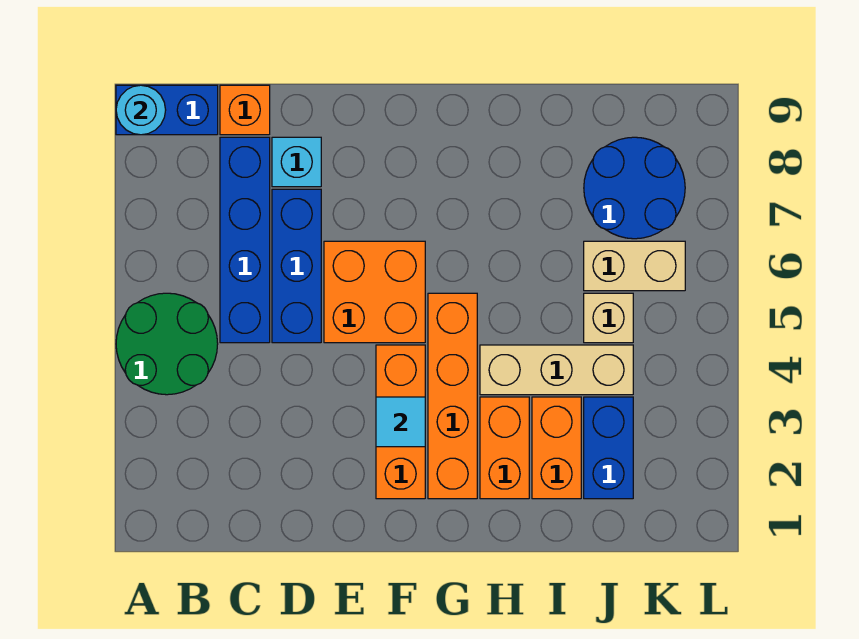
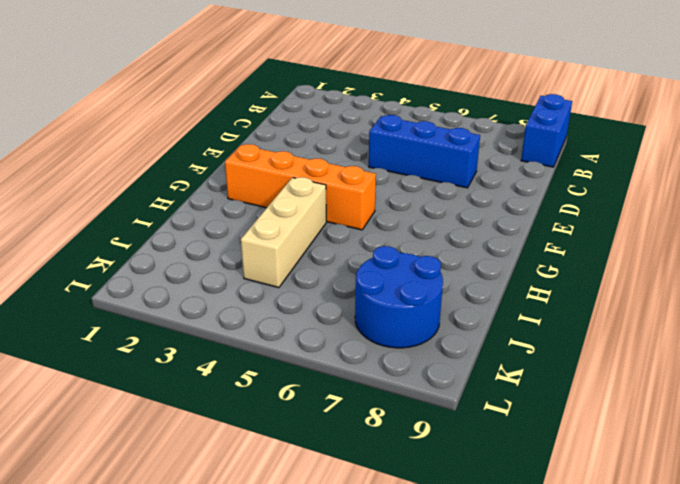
none -> green round brick A4:B5 level 1
none -> blue brick C5:C8 level 1
none -> orange brick C9 level 1

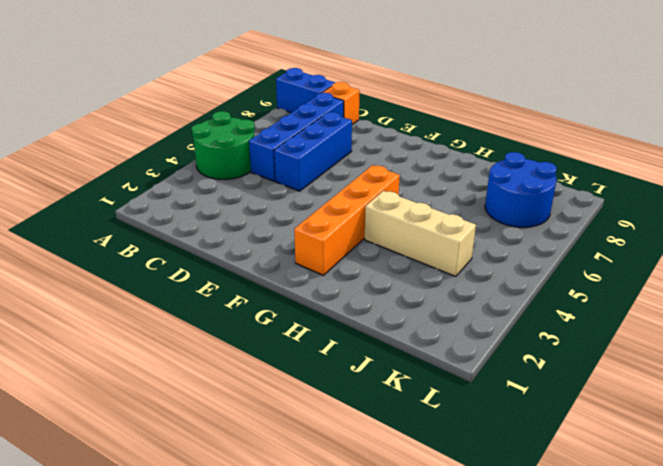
none -> cyan brick D8 level 1
none -> orange brick E5:F6 level 1
none -> orange brick F2:F4 level 1

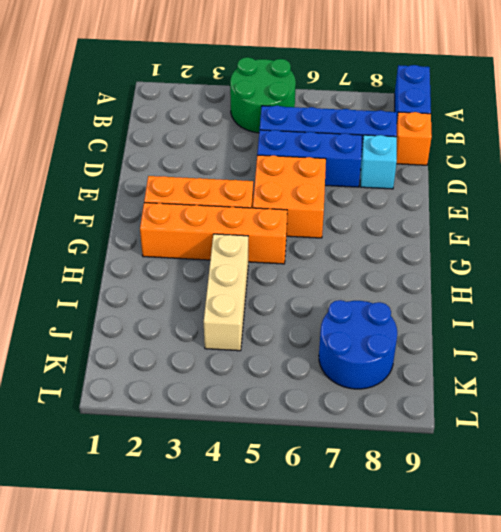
none -> orange brick H2:H3 level 1
none -> orange brick I2:I3 level 1
none -> blue brick J2:J3 level 1

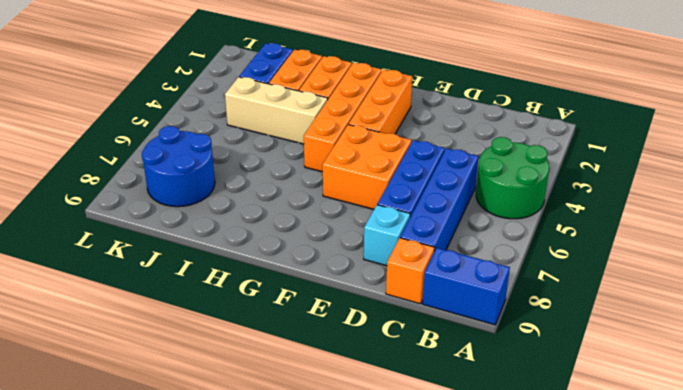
none -> tan brick J5 level 1
none -> tan brick J6:K6 level 1
none -> cyan round brick A9 level 2

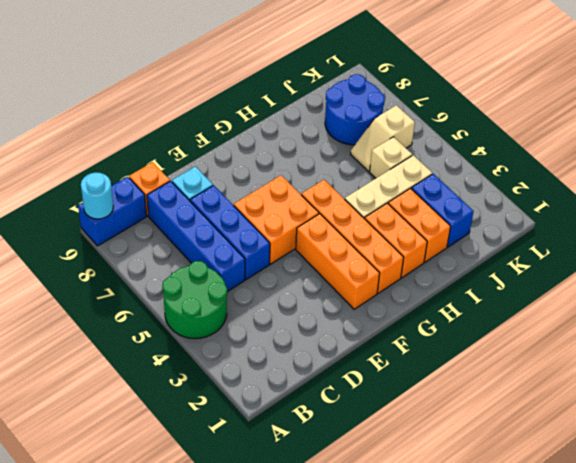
tan slope J6:K6 level 1 top K -> tan brick J6:K6 level 1
none -> cyan tile F3 level 2

